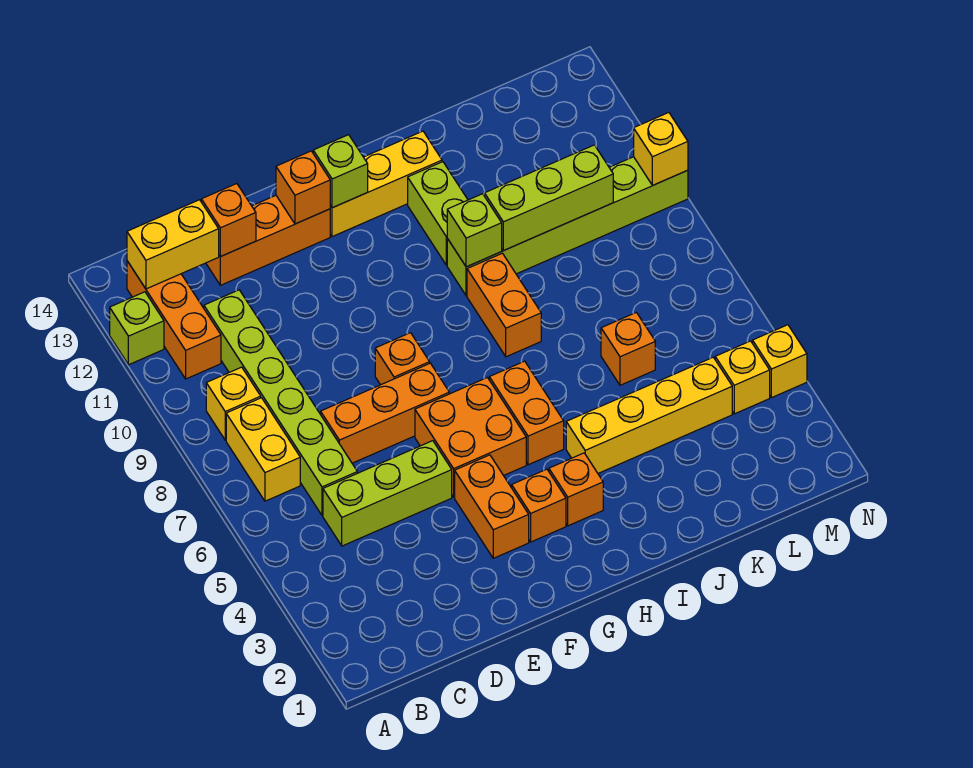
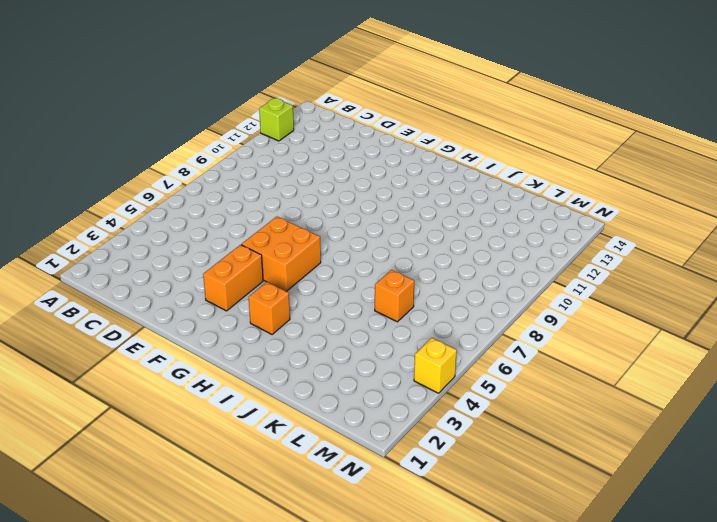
none -> yellow brick B7:B8 level 1
none -> yellow brick B9 level 1
none -> orange brick B11:B13 level 1

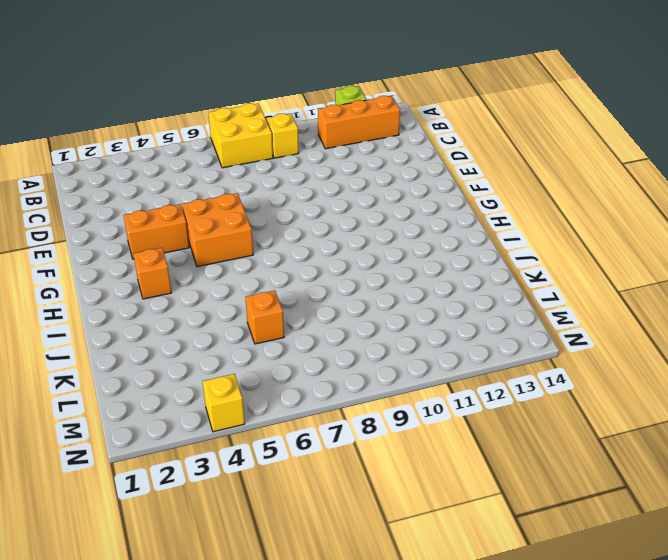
yellow brick A7:B8 level 1 -> yellow brick B7:B8 level 1
none -> lime brick C5:E5 level 1
none -> lime brick C6:C11 level 1
none -> orange brick D7:F7 level 1

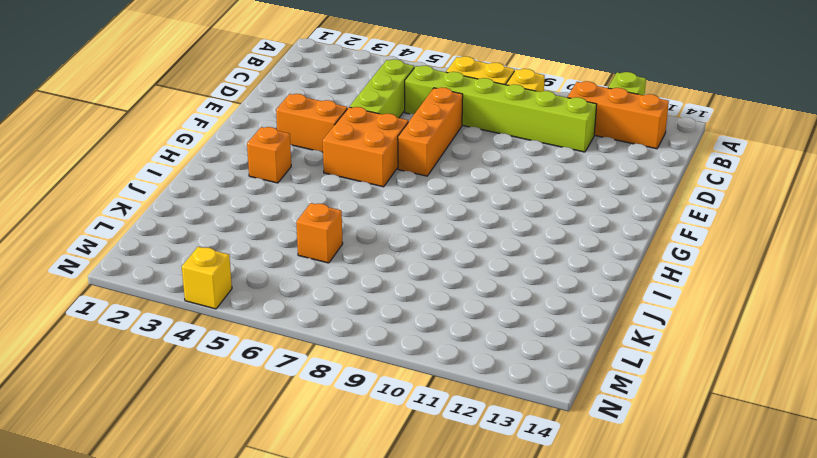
none -> orange brick D13:F13 level 1
none -> orange brick F8 level 1
none -> orange brick G3 level 1

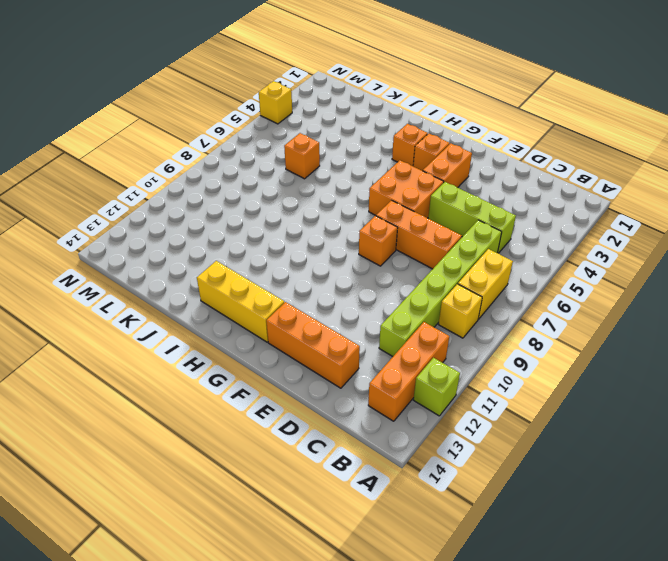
none -> orange brick H5:H6 level 1
none -> yellow brick I4:L4 level 1
none -> orange brick I8:I9 level 1

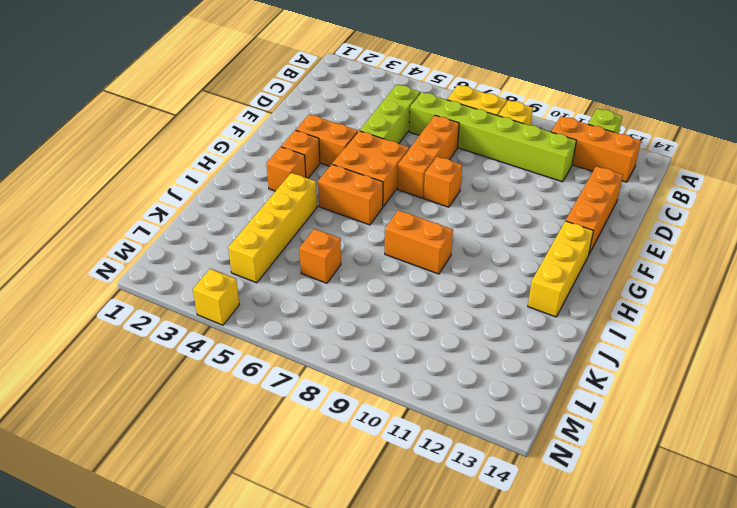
none -> lime brick I10:N10 level 1
none -> lime brick I11:I12 level 1
none -> yellow brick M4 level 1

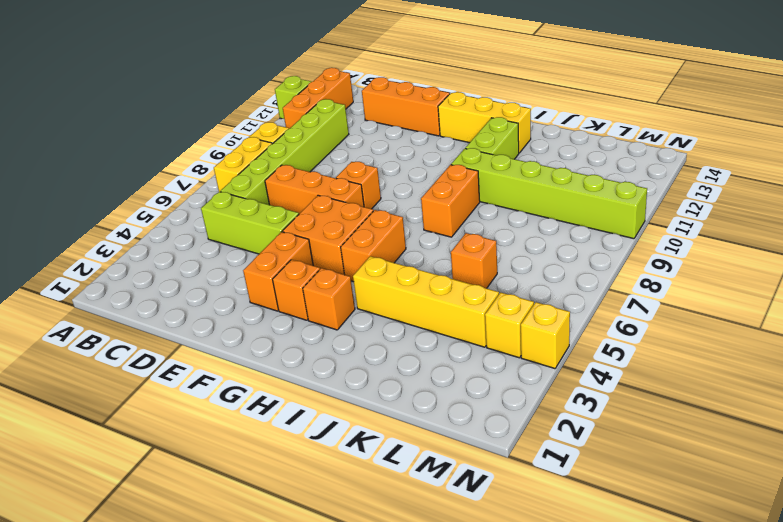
none -> yellow brick B13:C13 level 2
none -> orange brick D13 level 2
none -> orange brick F13 level 2

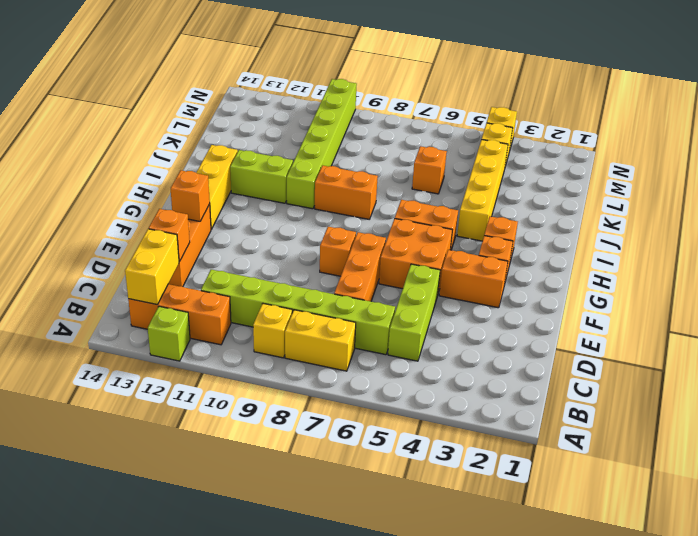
none -> lime brick G13 level 2
none -> lime brick I10 level 2
none -> lime brick J10:L10 level 2

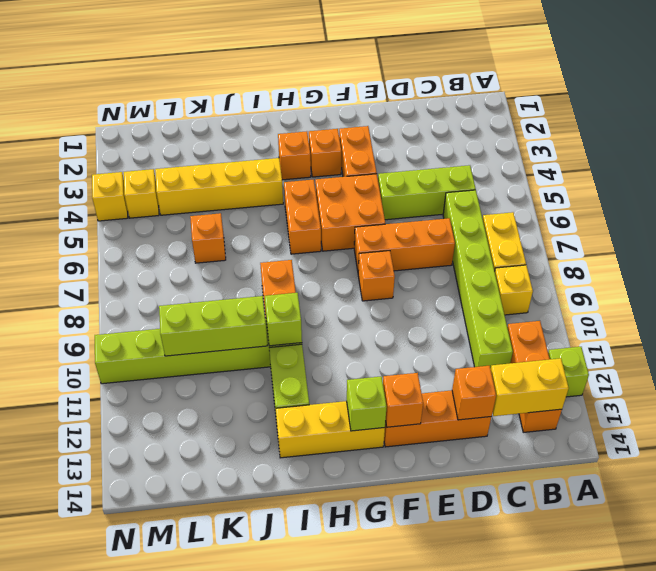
none -> yellow brick N10 level 2

